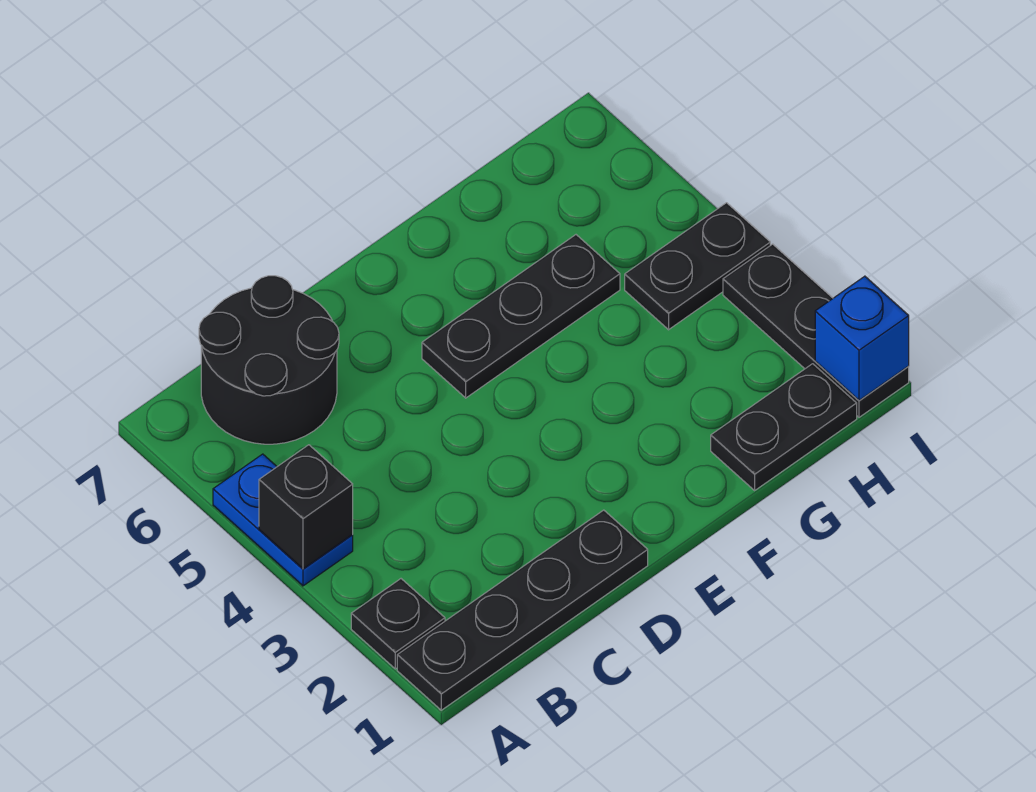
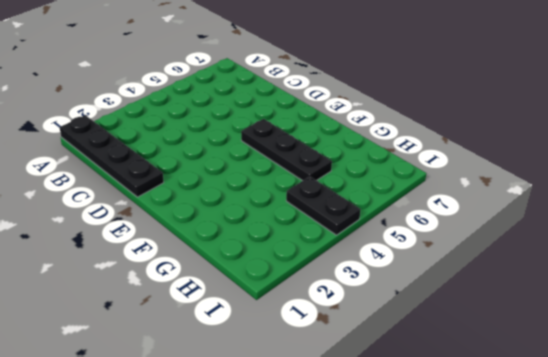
none -> black plate A2 level 1
none -> blue plate A4:A5 level 1

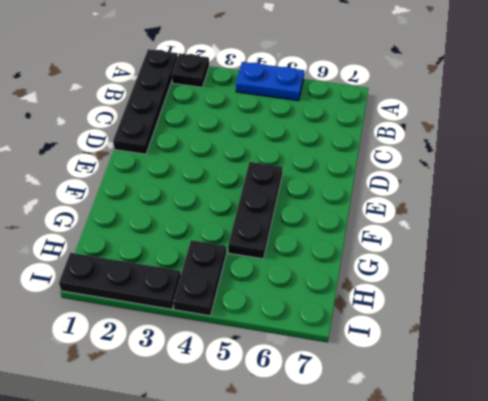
none -> black round brick B6:C7 level 1
none -> black plate G1:H1 level 1

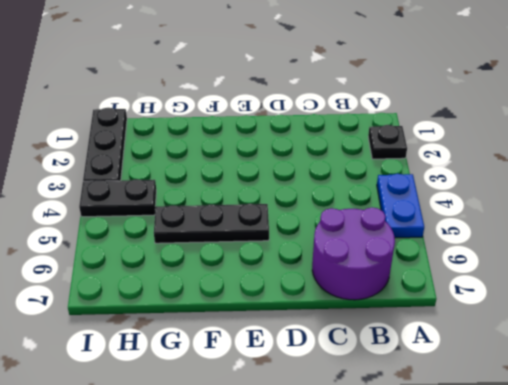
purple round brick B6:C7 level 1 -> black round brick B6:C7 level 1
none -> black plate A1:D1 level 1
none -> black plate G1:H1 level 1

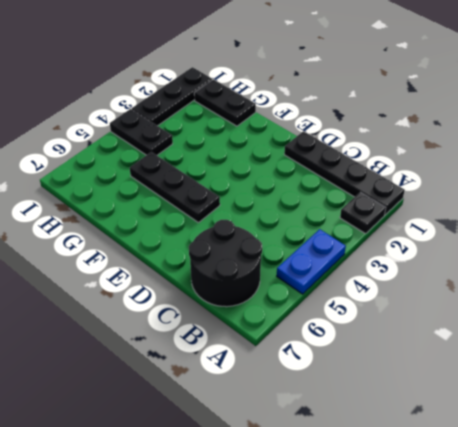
none -> black brick A4 level 2
none -> blue brick I1 level 2

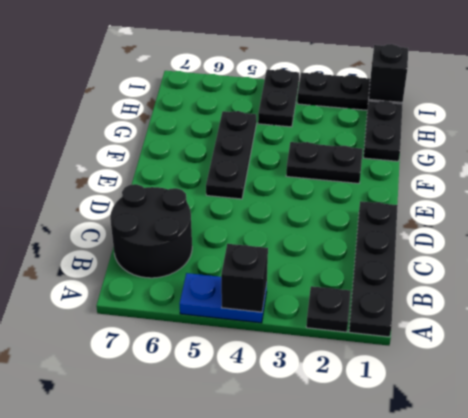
black plate F2:F3 level 1 -> none
black brick I1 level 2 -> blue brick I1 level 2

